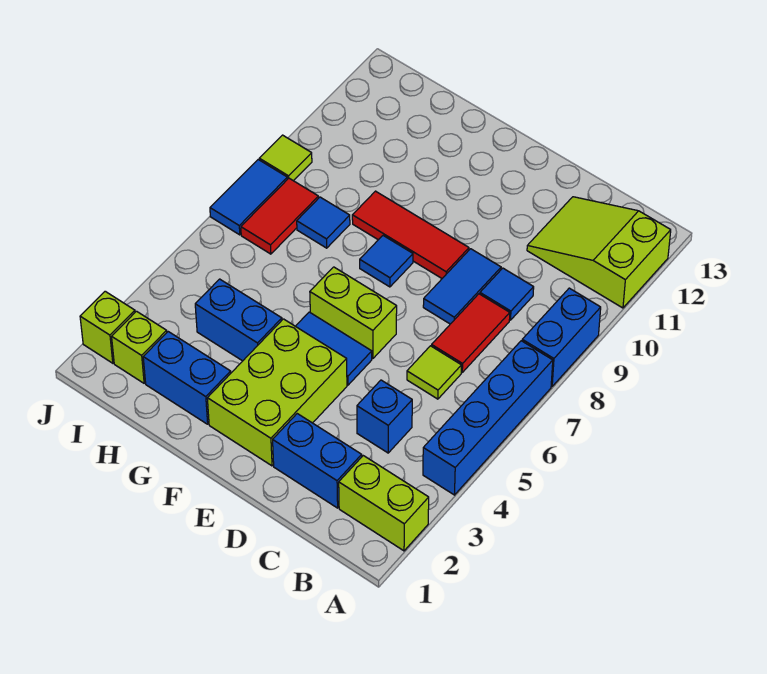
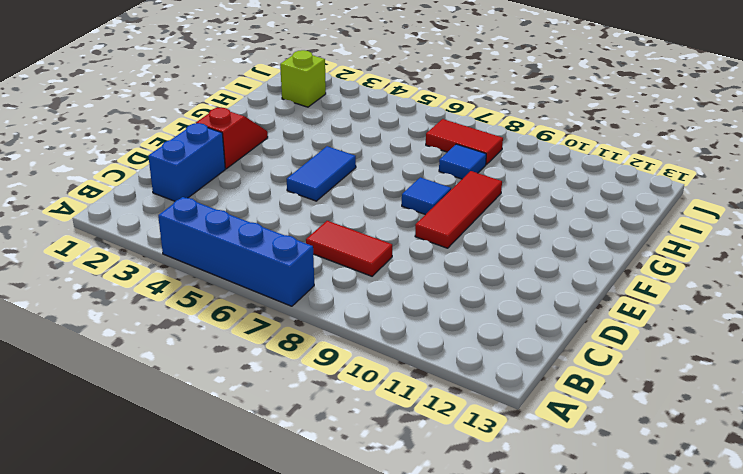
red slope E2:F2 level 1 top E -> lime brick E2:F4 level 1
none -> lime brick A2:B2 level 1
none -> blue brick A8:A9 level 1
none -> lime slope A11:C12 level 1 top A

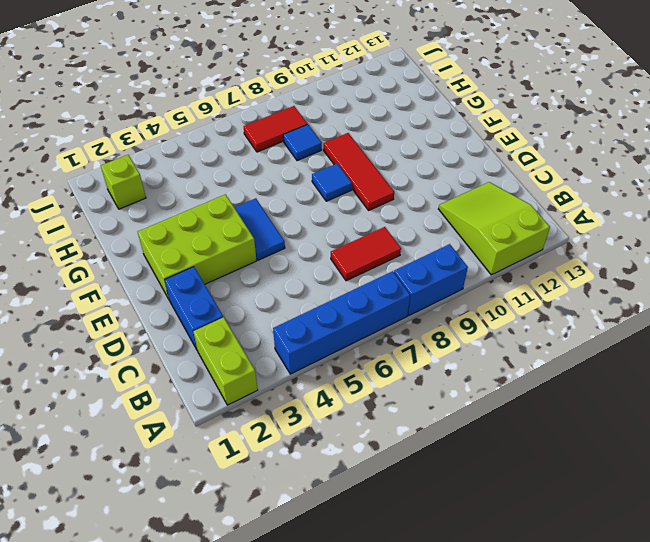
none -> blue brick C4 level 1
none -> lime tile C6 level 1
none -> blue tile C9 level 1

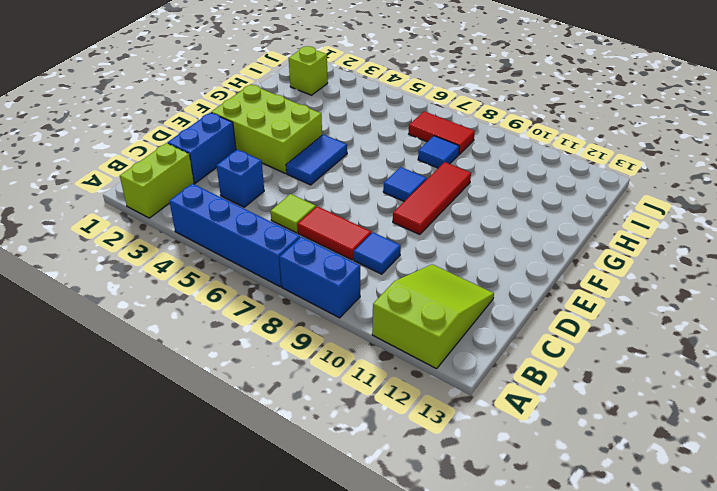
none -> blue tile D8:D9 level 1
none -> lime brick E6:F6 level 1
none -> blue brick G2:H2 level 1

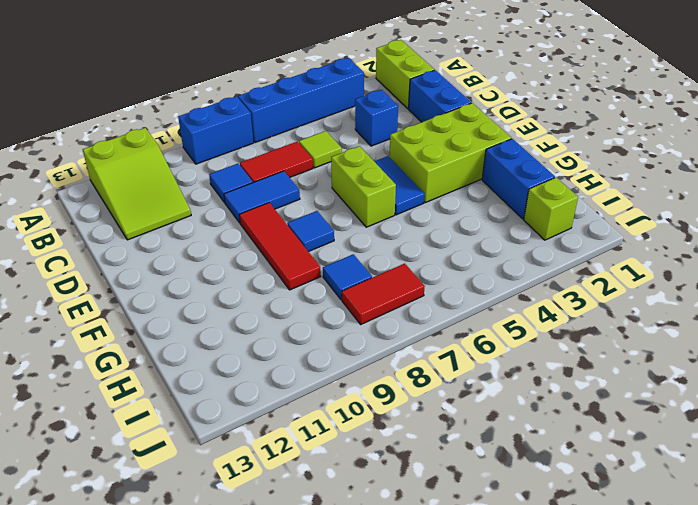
none -> blue brick G4:H4 level 1
none -> lime brick J2 level 1
none -> blue tile J7:J8 level 1

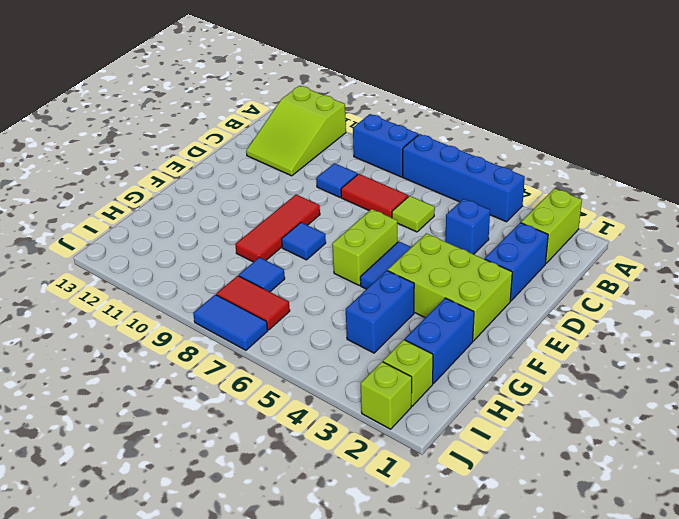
none -> blue tile D8:D9 level 1
none -> lime tile J9 level 1

